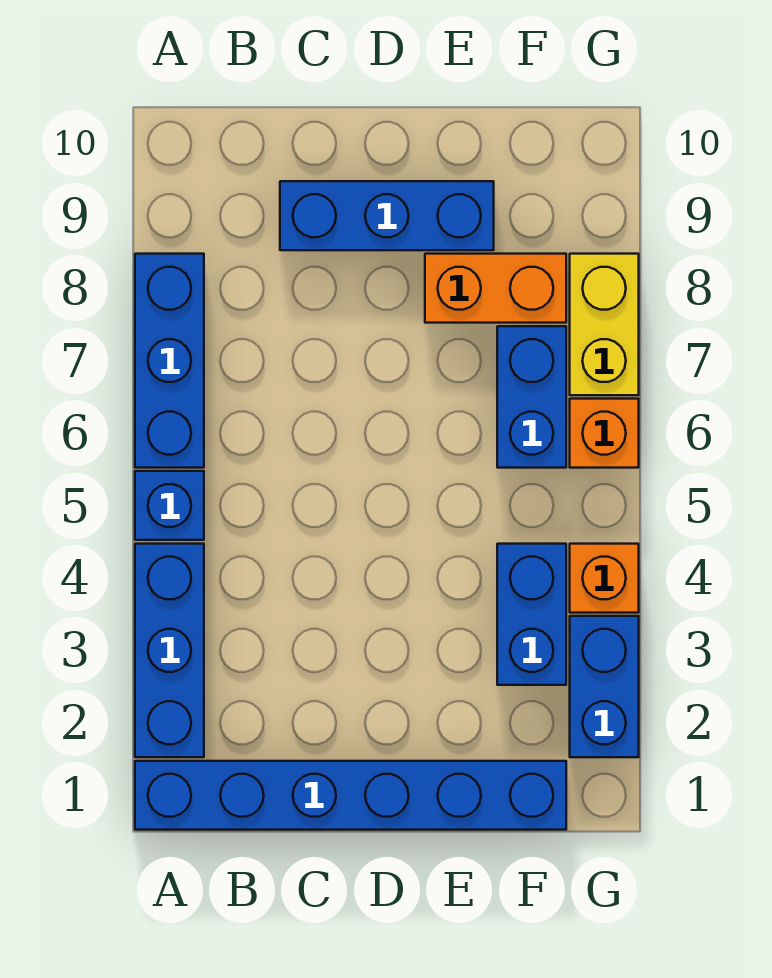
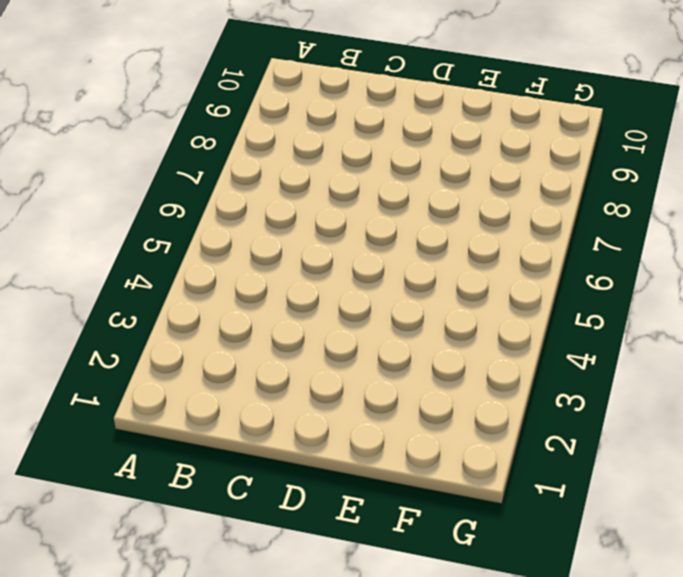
none -> blue brick A1:F1 level 1
none -> blue brick A2:A4 level 1
none -> blue brick A5 level 1

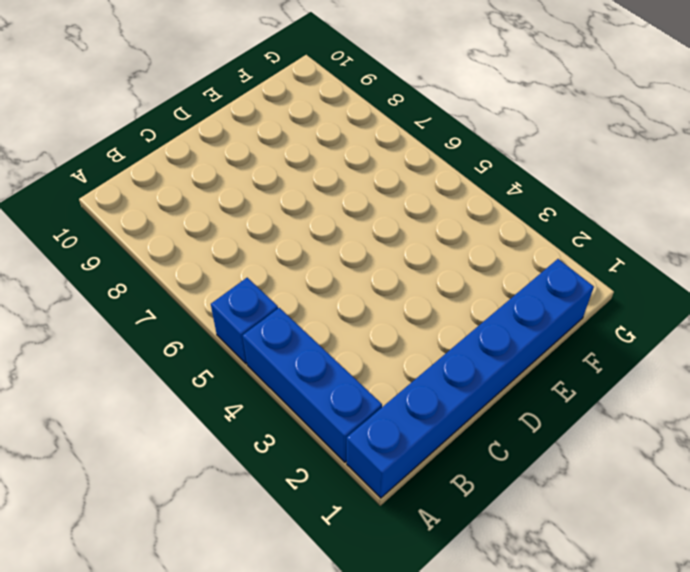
none -> blue brick A6:A8 level 1
none -> blue brick C9:E9 level 1
none -> orange brick E8:F8 level 1

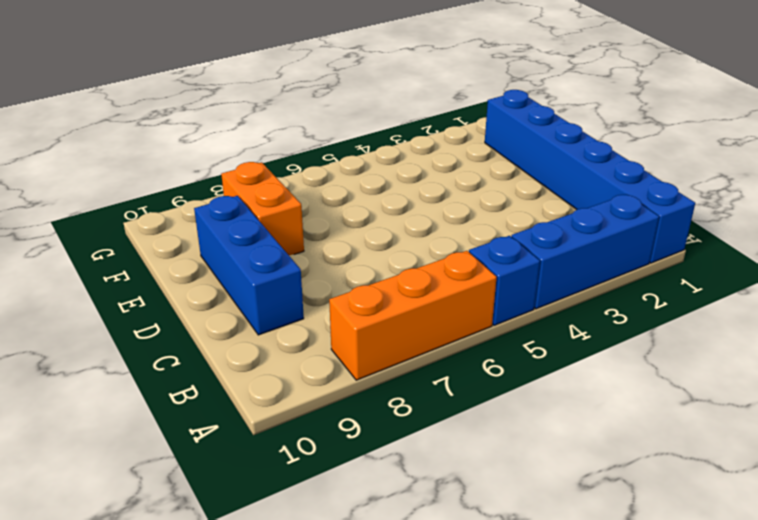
orange brick A6:A8 level 1 -> blue brick A6:A8 level 1
none -> blue brick F3:F4 level 1
none -> blue brick F6:F7 level 1
none -> blue brick G2:G3 level 1

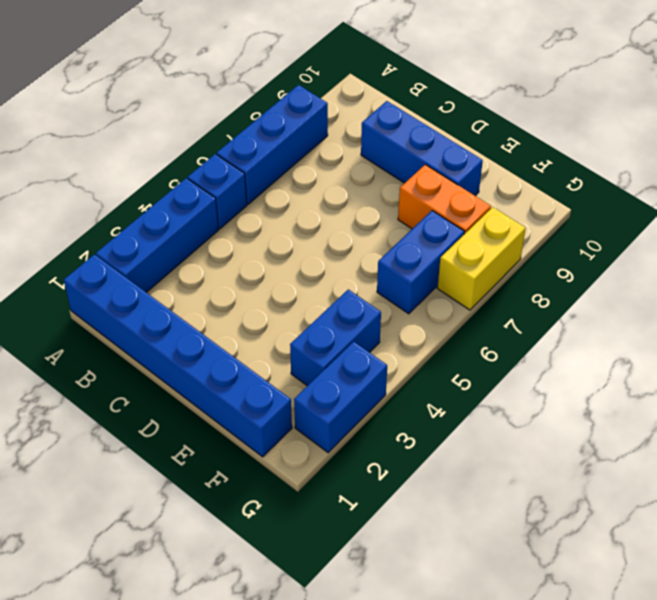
none -> orange brick G4 level 1
none -> orange brick G6 level 1

